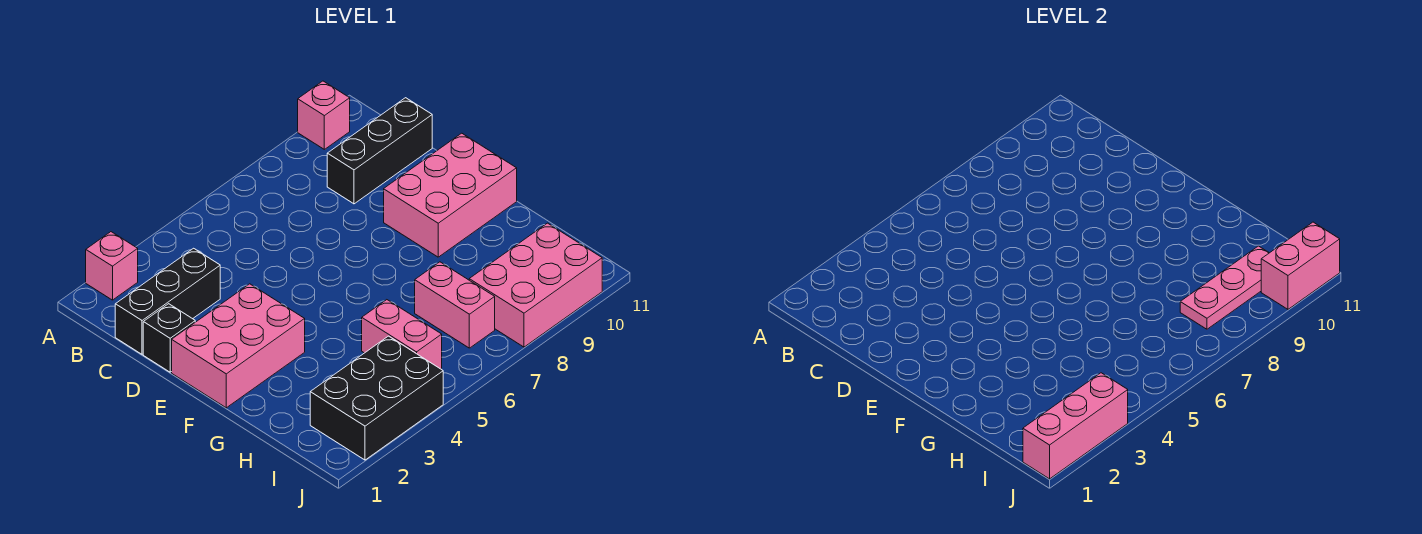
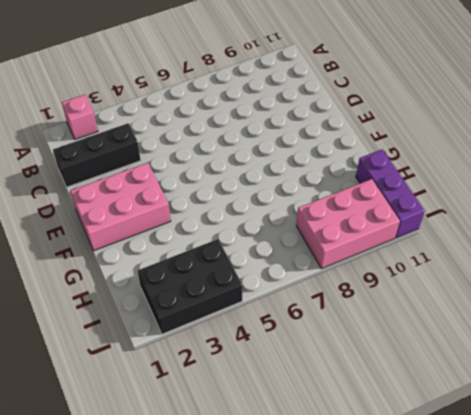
purple brick H11:J11 level 1 -> none
none -> pink brick A10 level 1
none -> black brick C9:C11 level 1
none -> black brick D1 level 1

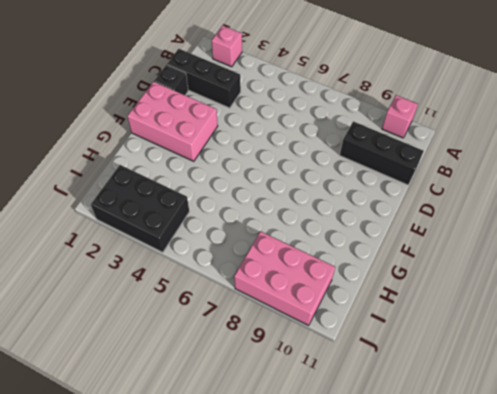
none -> pink brick E9:F11 level 1
none -> pink brick H5:I5 level 1
none -> pink brick H7:I7 level 1

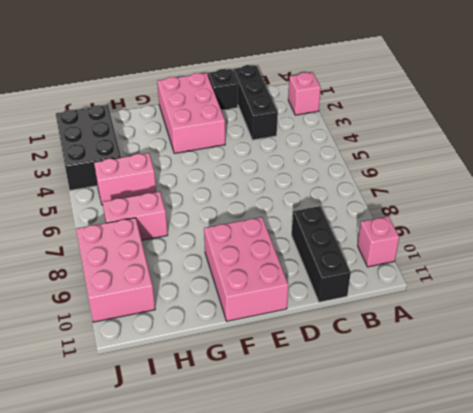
none -> pink plate I8:I10 level 2
none -> pink brick J1:J3 level 2
none -> pink brick J10:J11 level 2

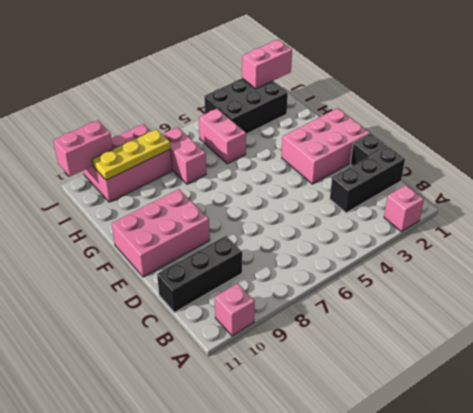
yellow plate I8:I10 level 2 -> pink plate I8:I10 level 2
pink brick J1:J2 level 2 -> pink brick J1:J3 level 2

